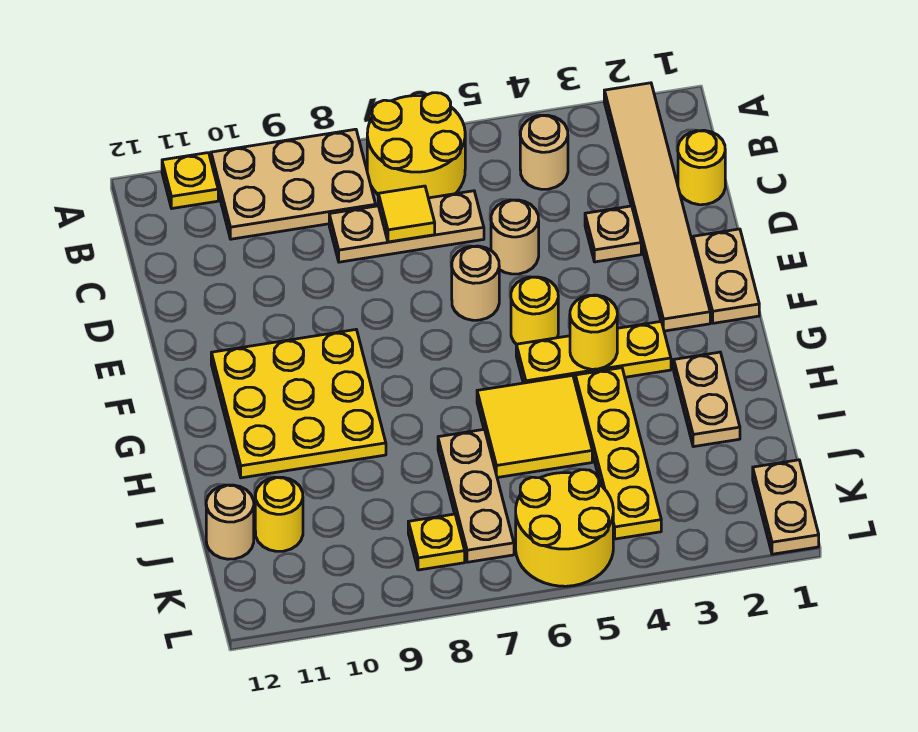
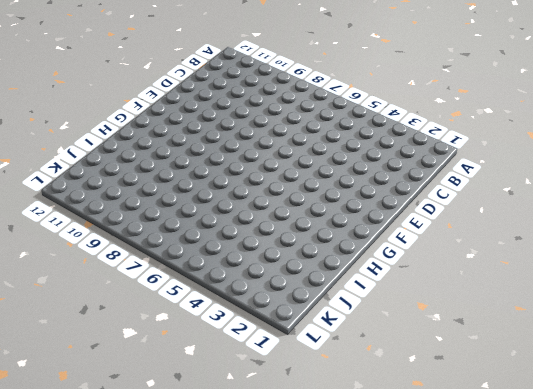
none -> tan tile A2:F2 level 1
none -> yellow round brick A6:B7 level 1
none -> tan plate A8:B10 level 1

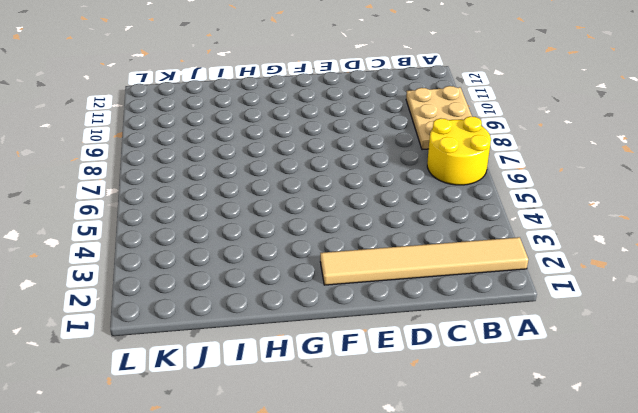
none -> yellow plate A11 level 1
none -> tan round brick B4 level 1
none -> yellow round brick C1 level 1

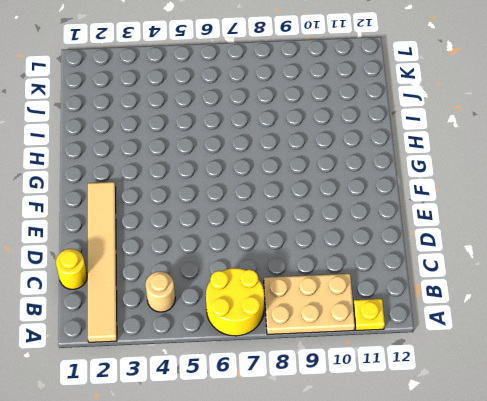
none -> tan plate C6:C8 level 1
none -> tan plate D3 level 1
none -> tan round brick D5 level 1

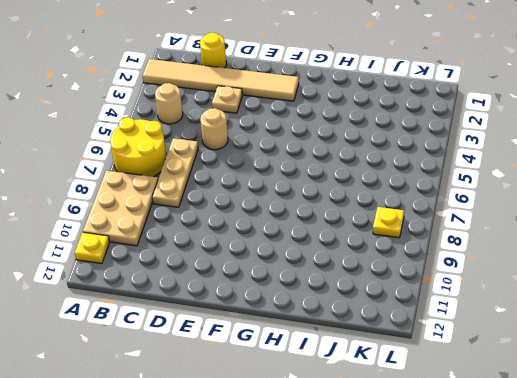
none -> tan plate E1:F1 level 1
none -> tan round brick E6 level 1
none -> yellow round brick F5 level 1

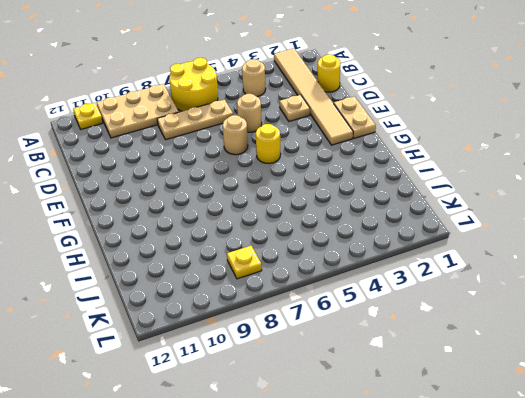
none -> yellow plate F9:H11 level 1
none -> yellow plate G3:G5 level 1
none -> tan plate H2:I2 level 1

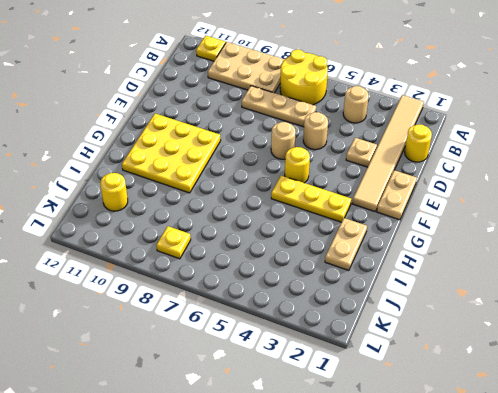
none -> yellow plate H4:K4 level 1
none -> yellow tile H5:I6 level 1
none -> tan plate I7:K7 level 1

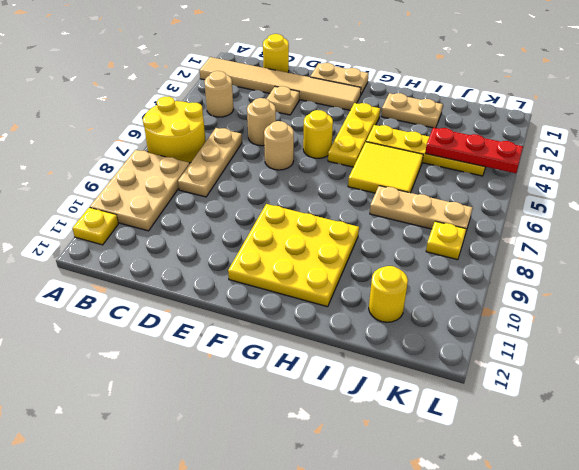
red plate J4:L4 level 2 -> none
none -> tan round brick J12 level 1
none -> tan plate K1:L1 level 1
none -> yellow round brick K5:L6 level 1

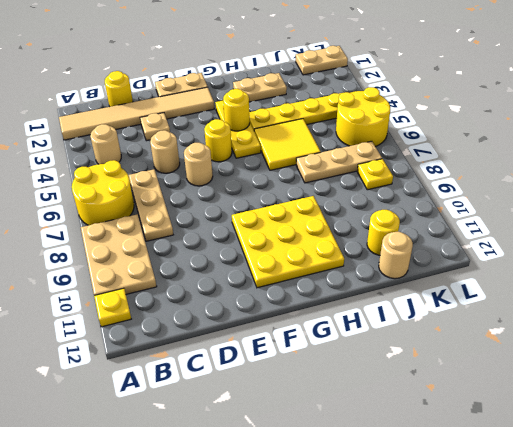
none -> yellow tile C7 level 2

